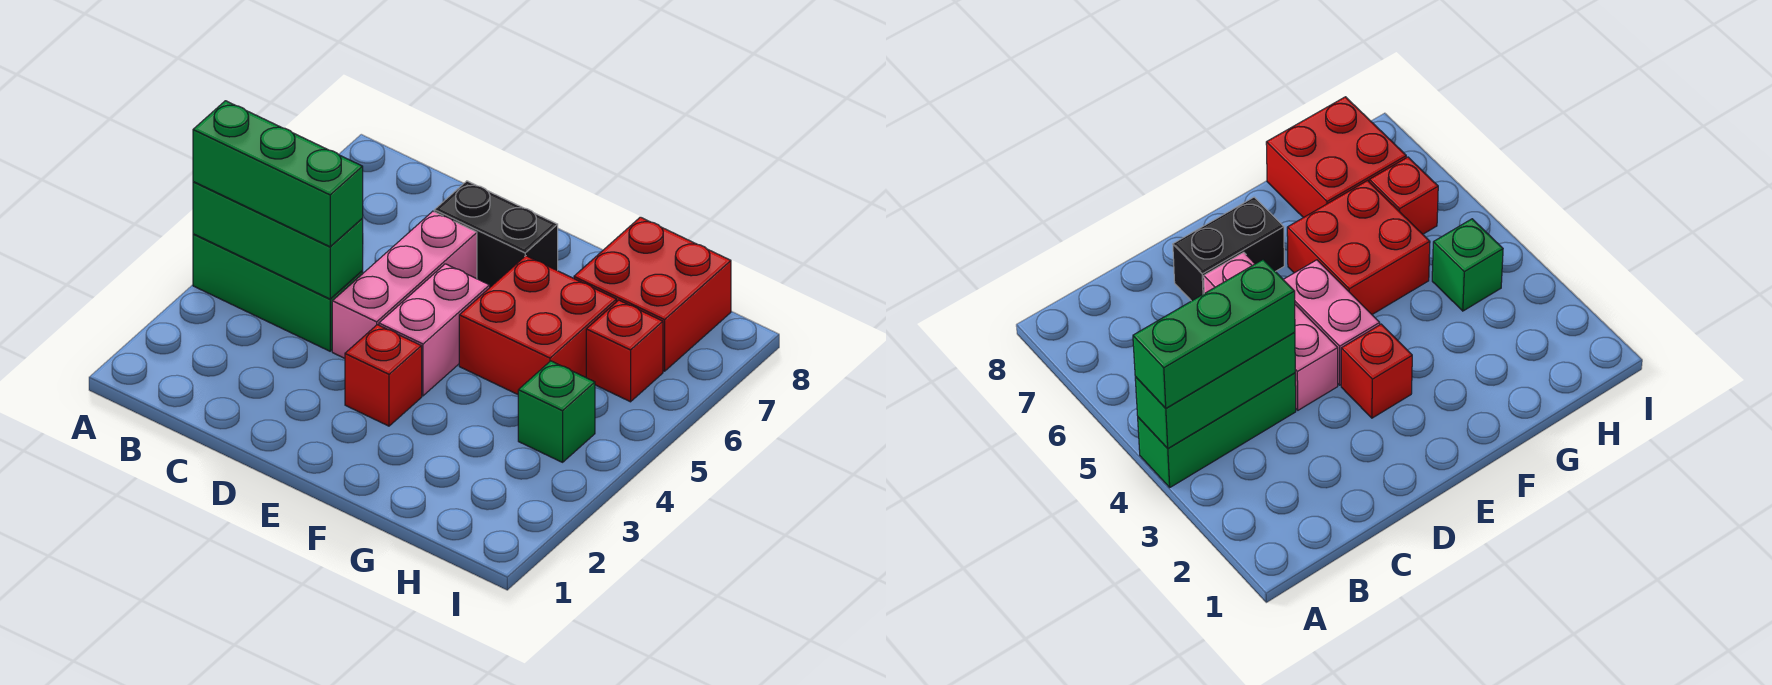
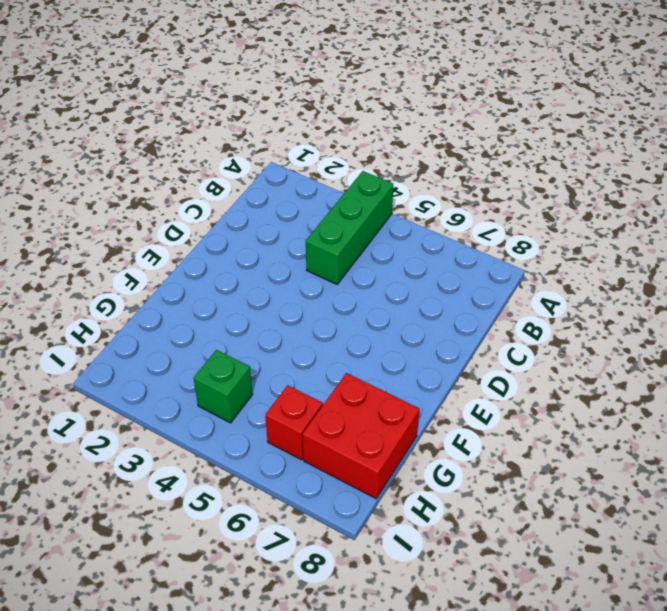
none -> pink brick D4:D6 level 1
none -> black brick D7:E7 level 1

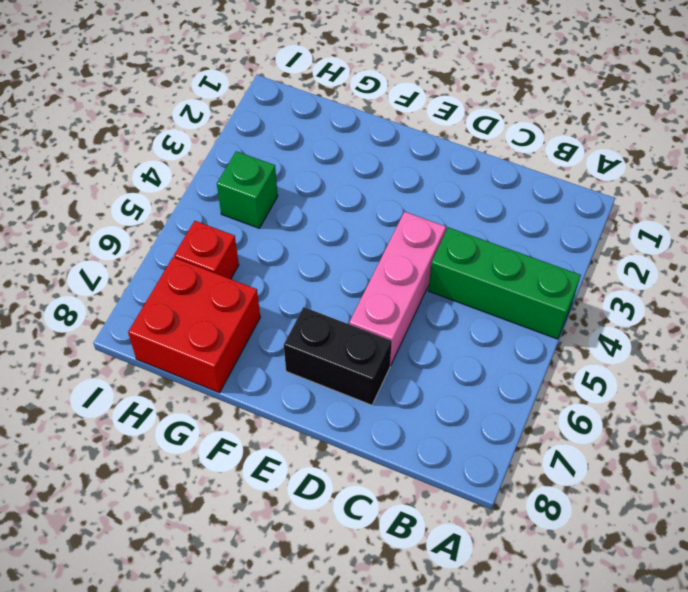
none -> red brick E3 level 1
none -> pink brick E4:E5 level 1

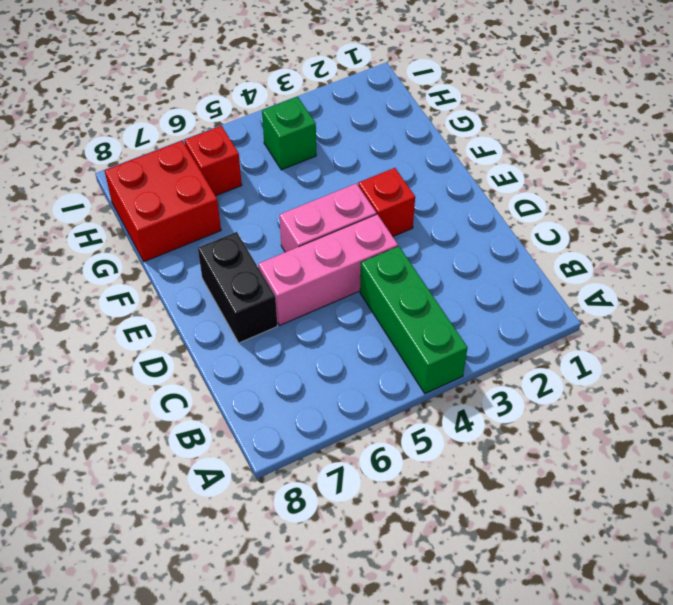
none -> red brick F5:G6 level 1
none -> green brick A4:C4 level 2

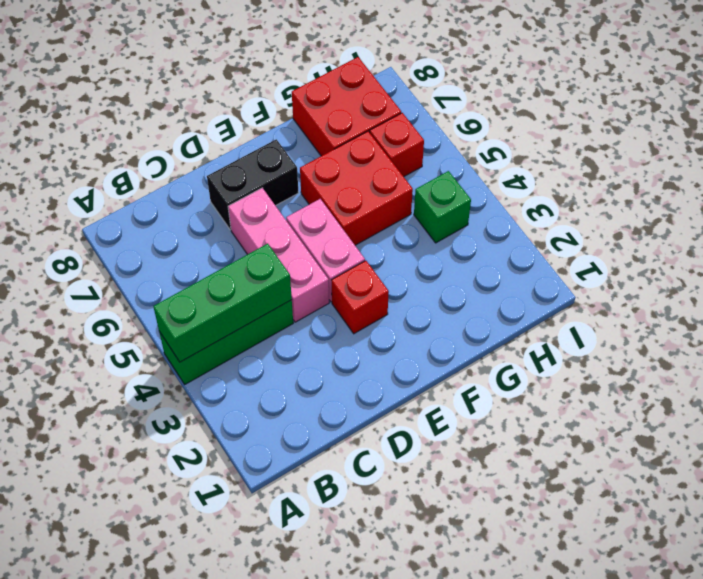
none -> green brick A4:C4 level 3

